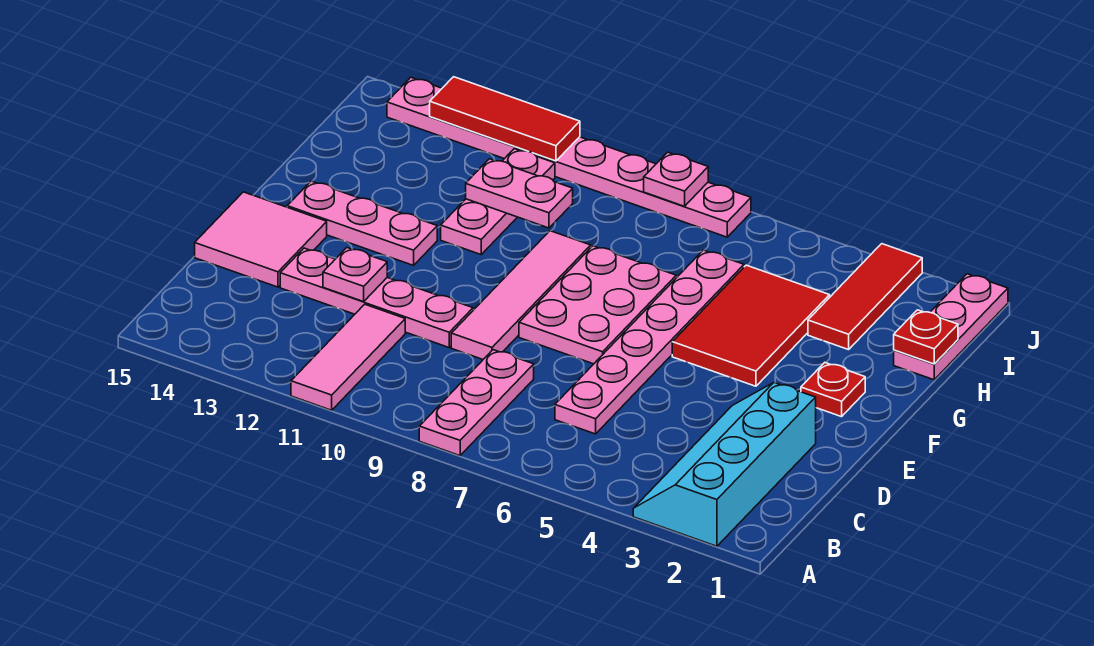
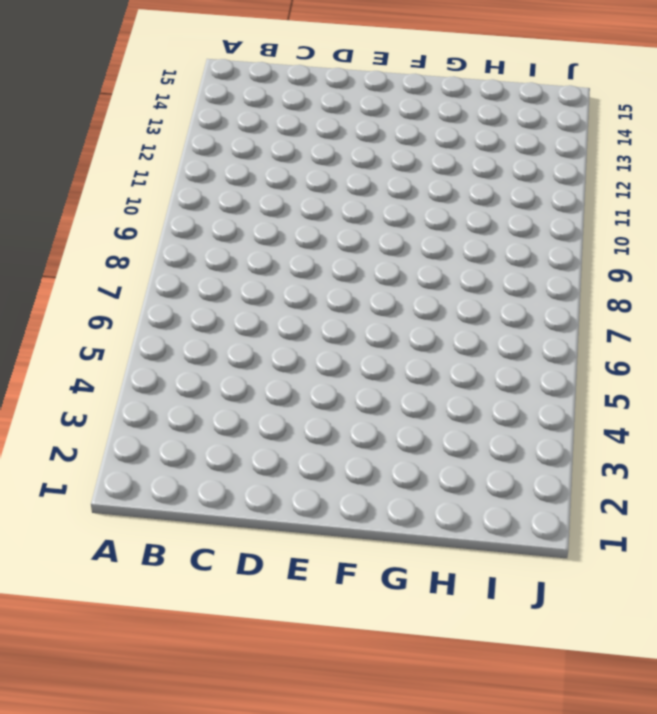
none -> cyan slope A2:D3 level 1 top 2
none -> pink plate A8:C8 level 1
none -> pink tile A11:C11 level 1

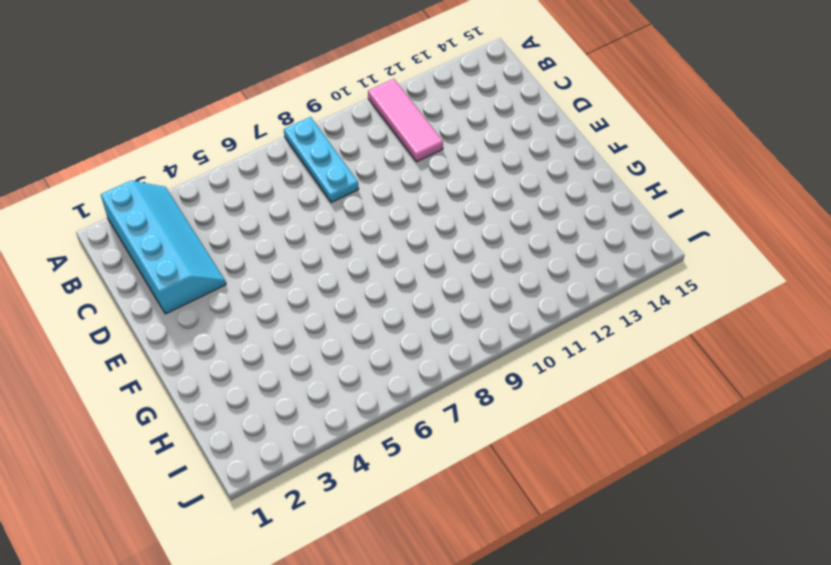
cyan plate A8:C8 level 1 -> pink plate A8:C8 level 1
none -> pink plate C6:H6 level 1
none -> pink tile D9:G9 level 1
none -> pink plate D10:D13 level 1

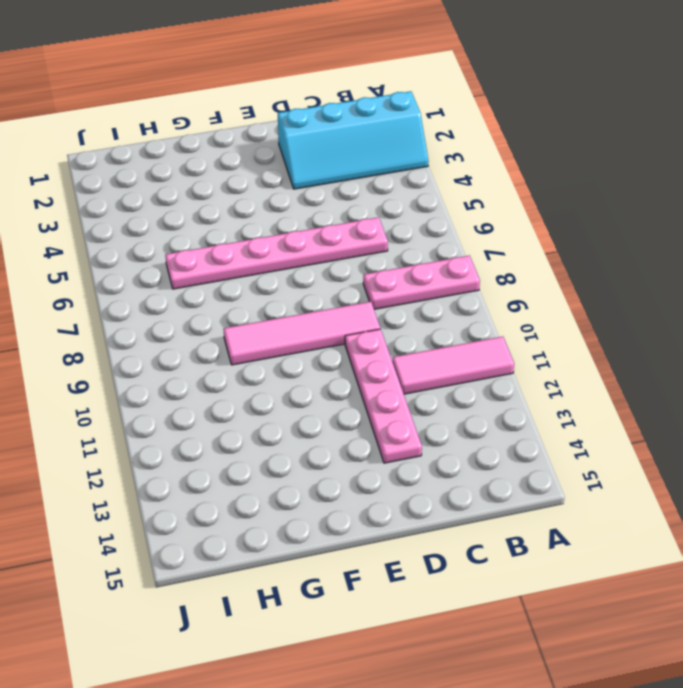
none -> pink tile D14:E15 level 1
none -> pink plate E7:G8 level 1
none -> red plate F2 level 1

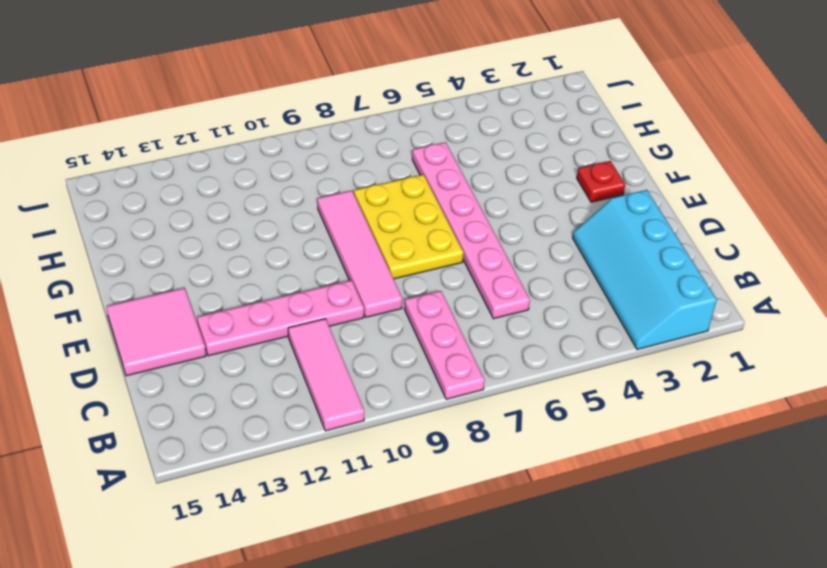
yellow plate E7:G8 level 1 -> pink plate E7:G8 level 1
none -> red tile F4:H5 level 1
none -> pink plate F12:F14 level 1
none -> pink plate G11:I11 level 1

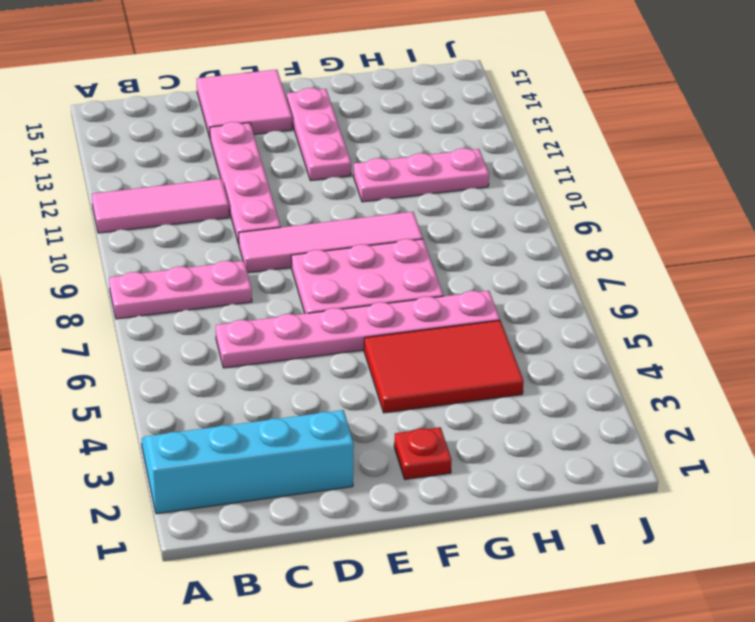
none -> pink plate H1:J1 level 1
none -> red tile H3:J3 level 1
none -> pink plate J7:J14 level 1

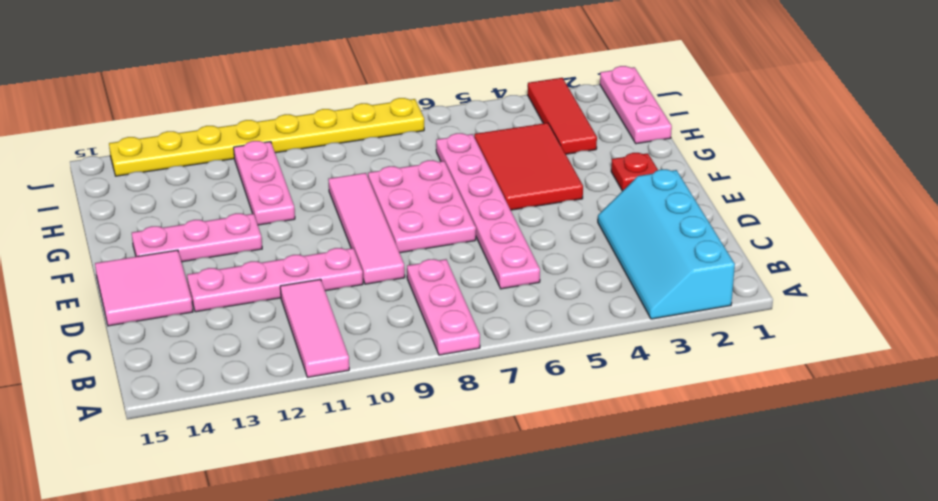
yellow plate J7:J14 level 1 -> pink plate J7:J14 level 1
none -> pink plate D12 level 2
none -> red plate H1 level 2
none -> pink plate H10:H11 level 2

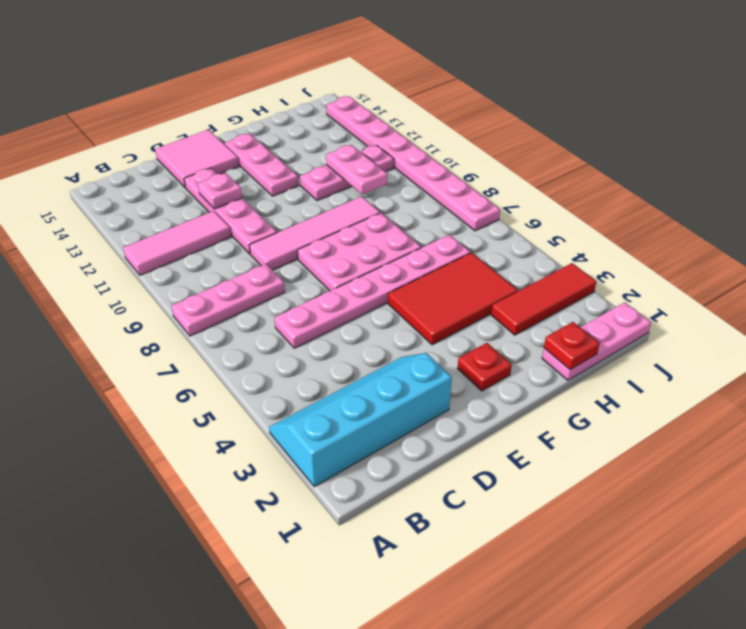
none -> pink plate J8 level 2
none -> red tile J11:J13 level 2

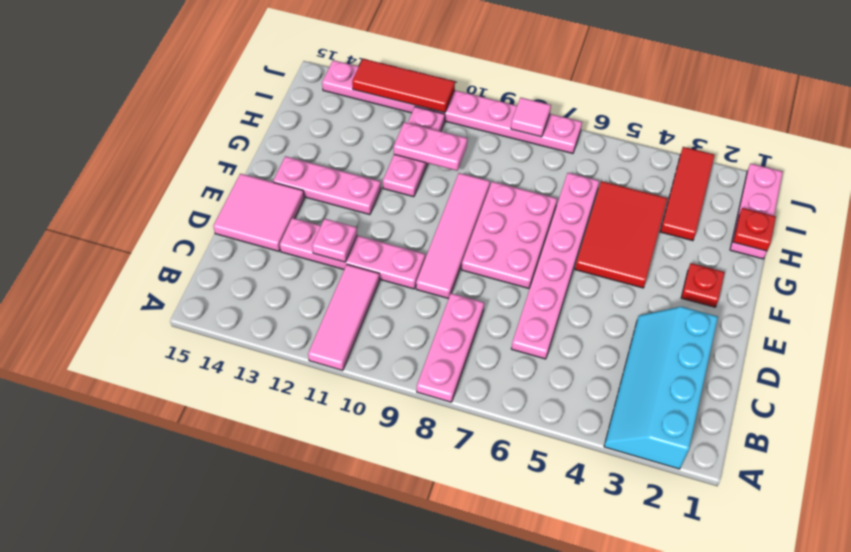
pink tile J8 level 2 -> pink plate J8 level 2

